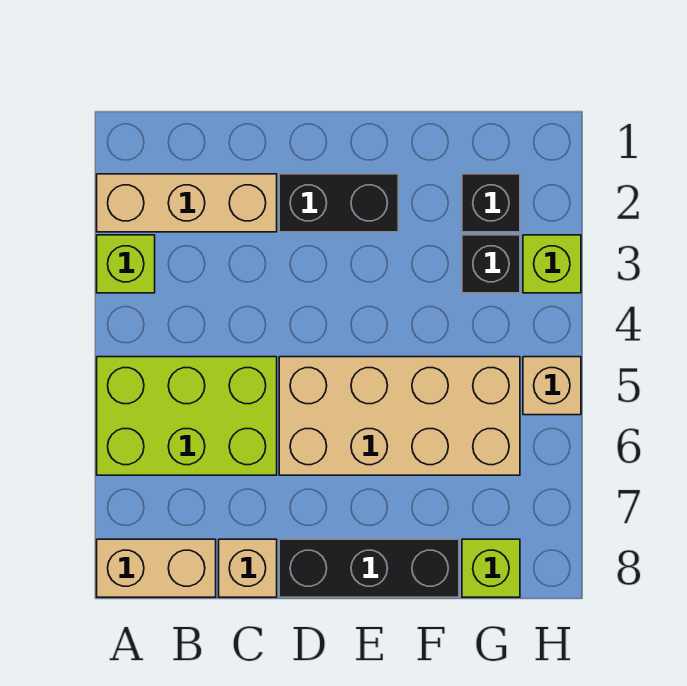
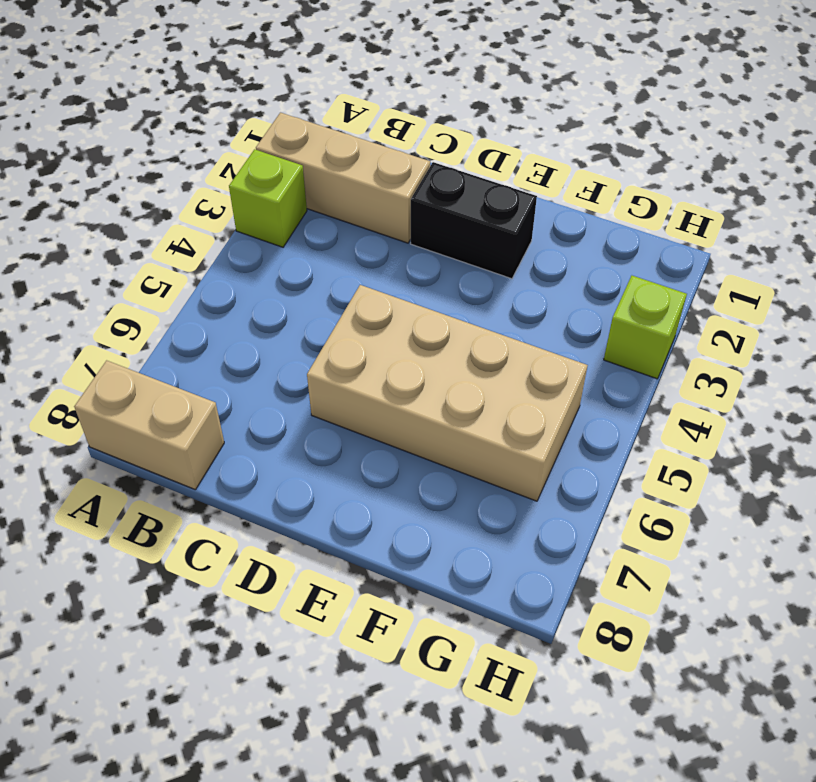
none -> lime brick A5:C6 level 1
none -> tan brick C8 level 1
none -> black brick D8:F8 level 1

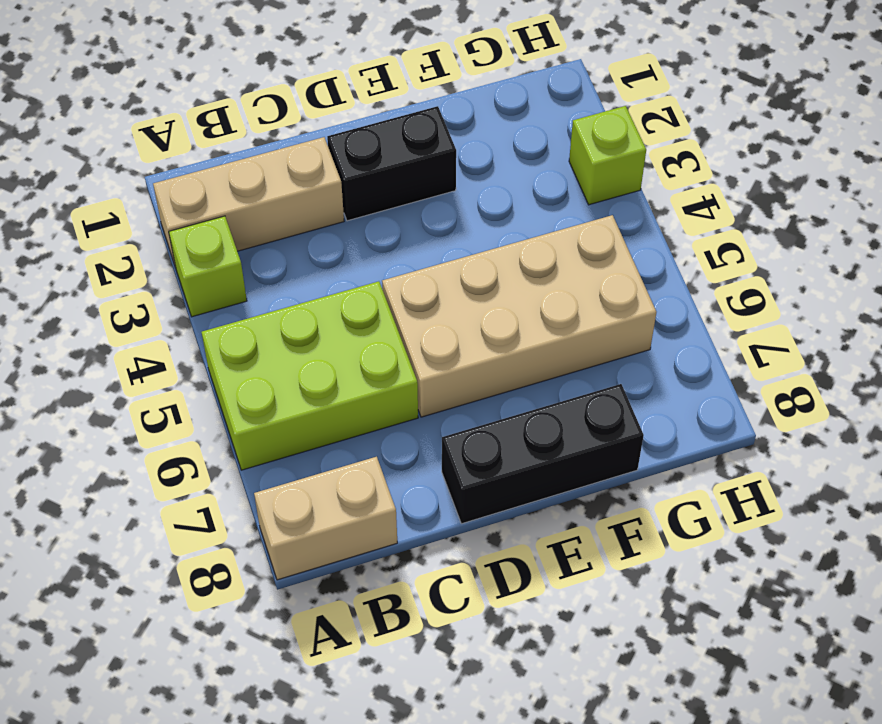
none -> tan brick C8 level 1
none -> black brick G2 level 1
none -> black brick G3 level 1

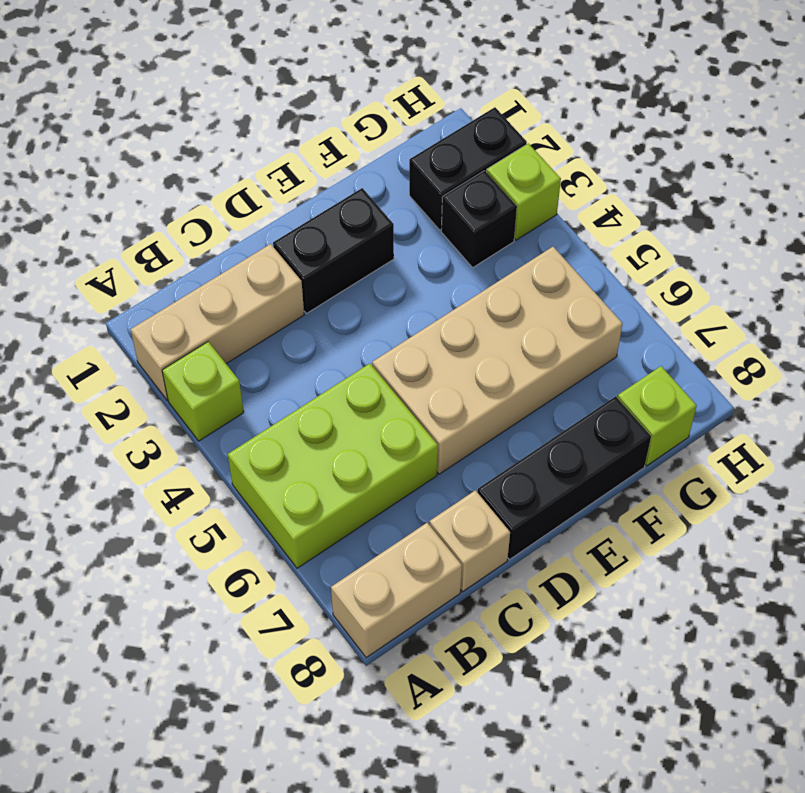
black brick G2:H2 level 1 -> black brick G2 level 1
none -> tan brick H5 level 1

